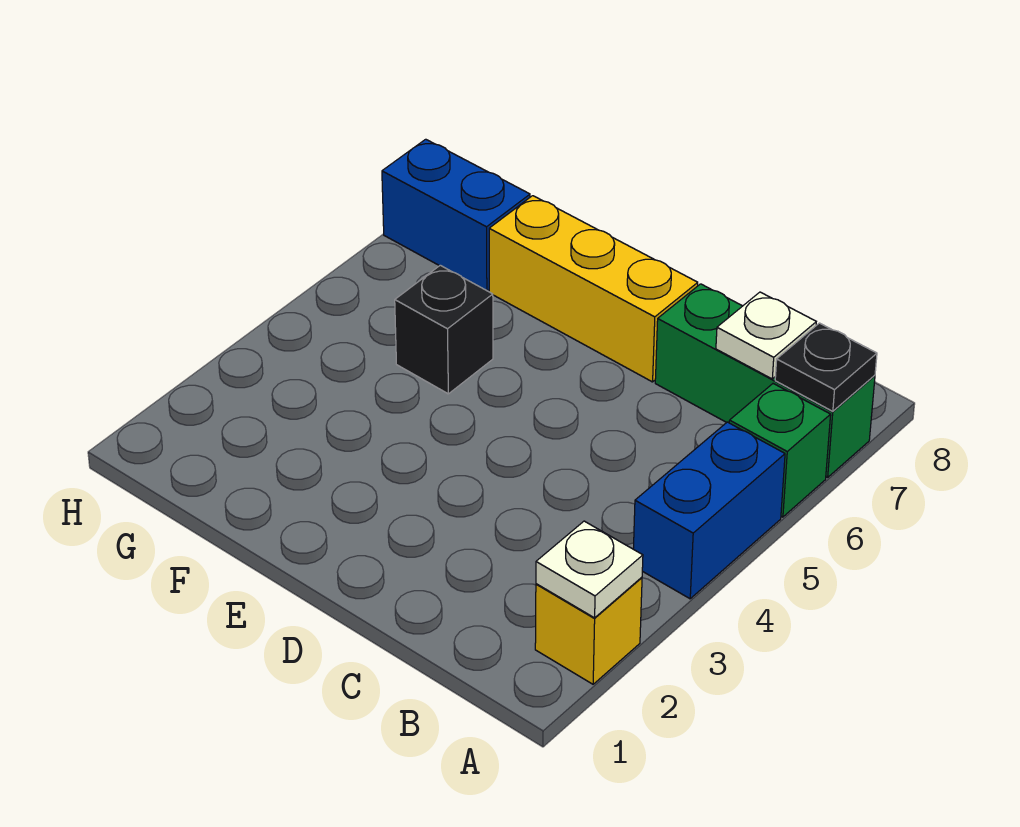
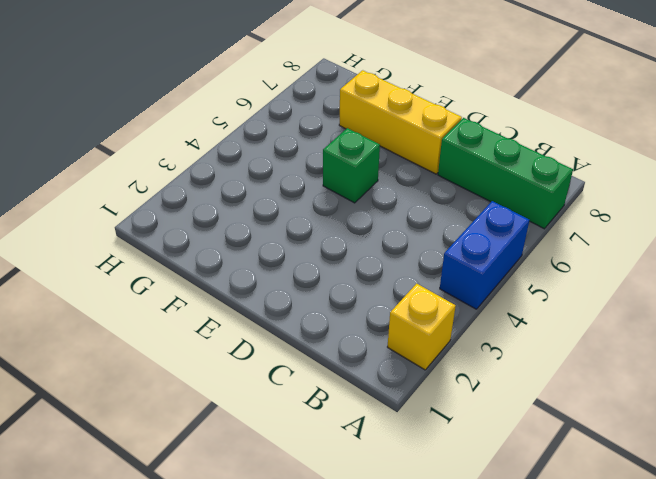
green brick E5 level 1 -> green brick A6 level 1
none -> black brick F5 level 1
none -> blue brick G7:H7 level 1

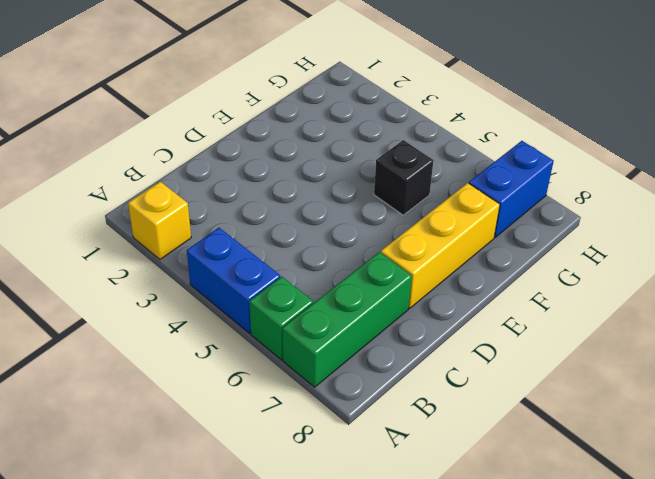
none -> white plate A2 level 2
none -> black plate A7 level 2

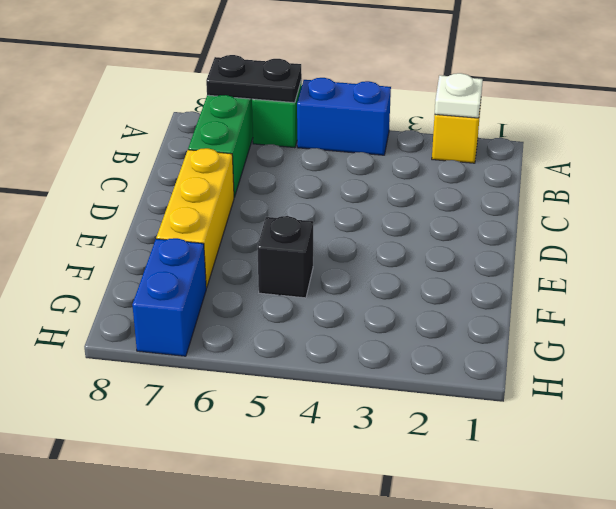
black plate A6:A7 level 2 -> black plate A7 level 2
none -> white plate B7 level 2

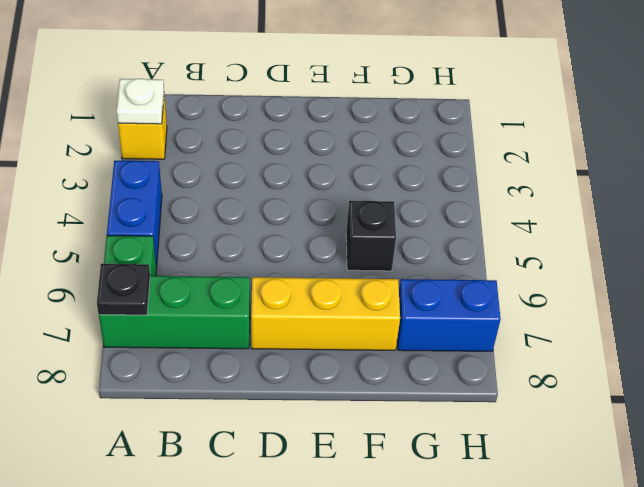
none -> white plate B7 level 2

